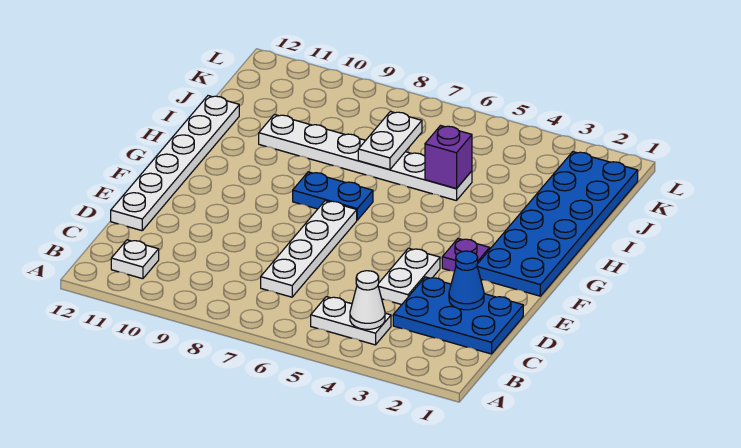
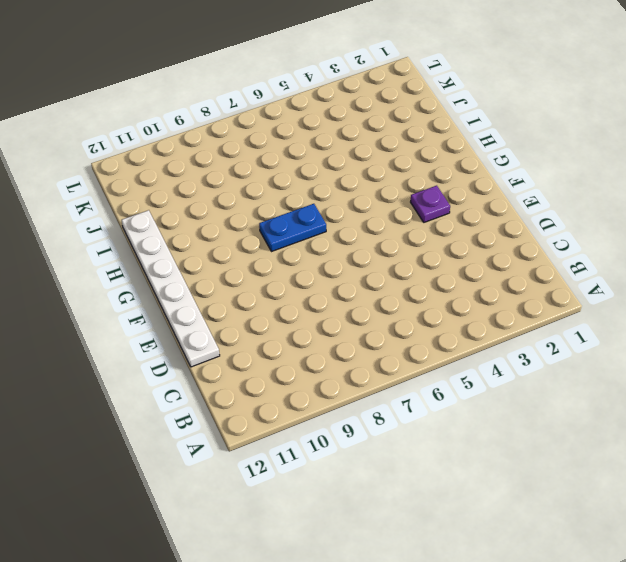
none -> white plate B4:B5 level 1
none -> white plate B11 level 1
none -> blue plate C1:D3 level 1

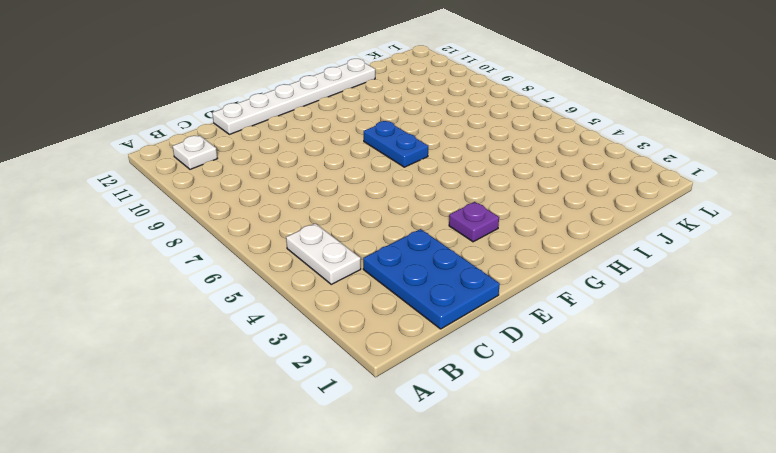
none -> white plate C7:F7 level 1
none -> white plate D4:E4 level 1
none -> blue plate F1:K2 level 1

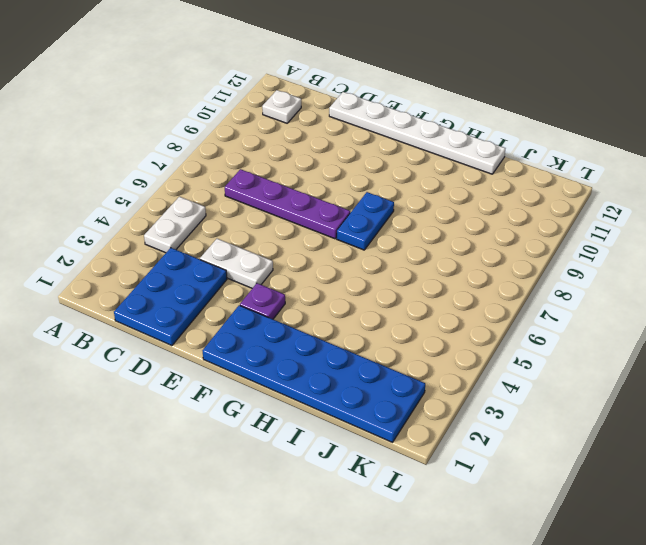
purple plate C7:F7 level 1 -> white plate C7:F7 level 1
none -> white plate I5:I10 level 1
none -> white cone B4 level 2
none -> blue cone D2 level 2

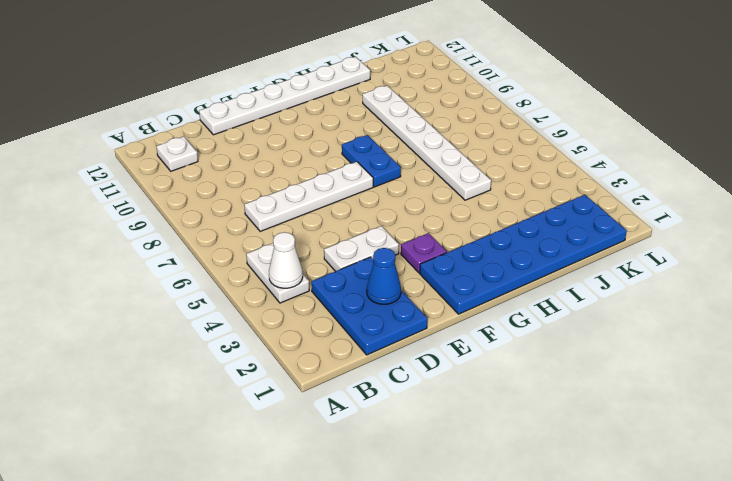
none -> purple brick I5 level 2
none -> white plate I7:J7 level 2

